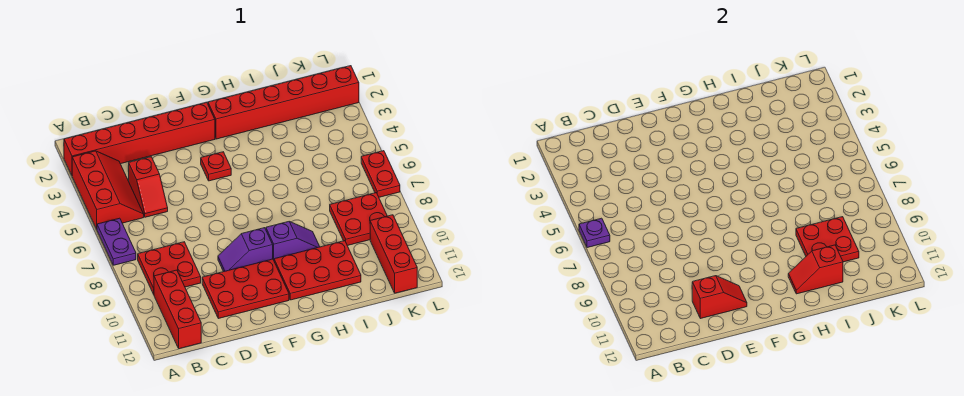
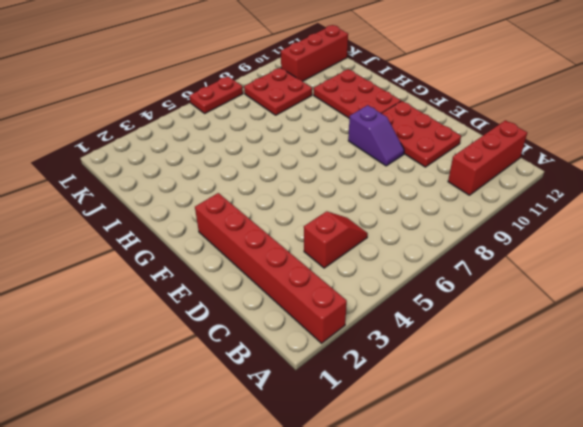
none -> red slope A3:B5 level 1 top A
none -> purple plate A6:A7 level 1
none -> red plate B8:C9 level 1

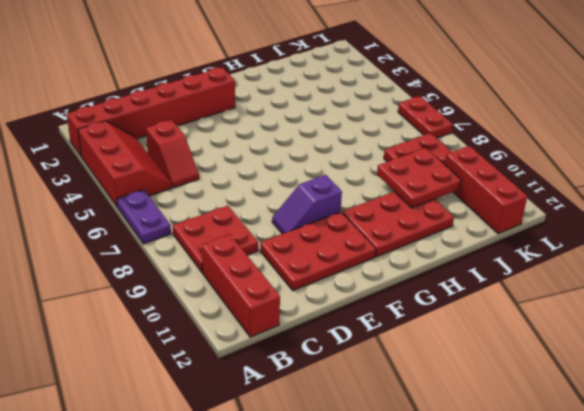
none -> red plate F4 level 1
none -> red brick G2:L2 level 1
none -> purple slope G9:H9 level 1 top G

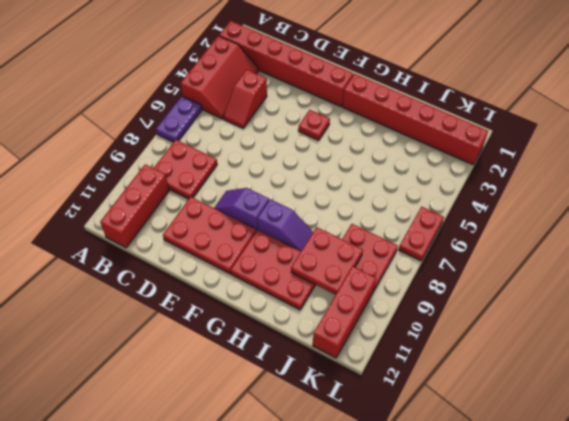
none -> purple plate A6 level 2
none -> red slope D11:E11 level 2 top D
none -> red slope H11:I11 level 2 top I

